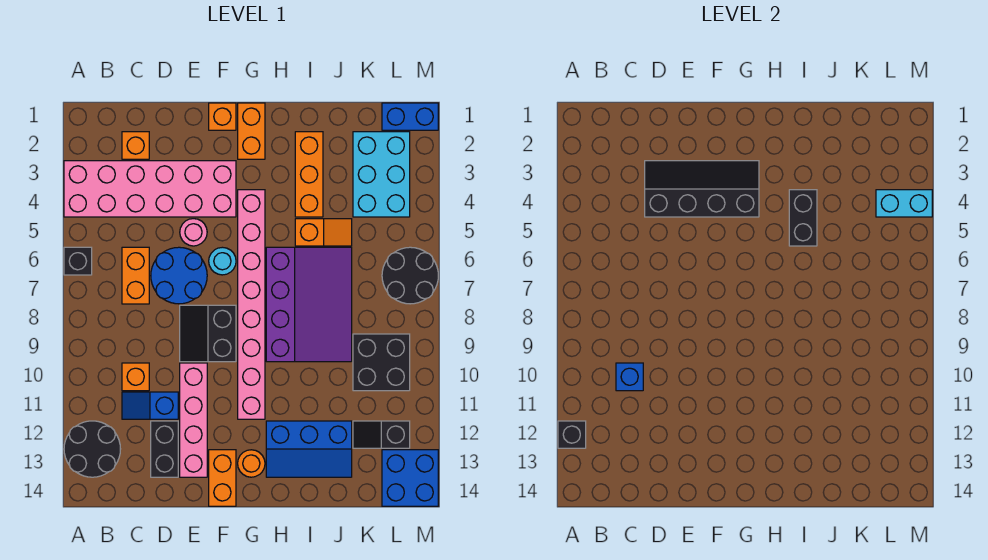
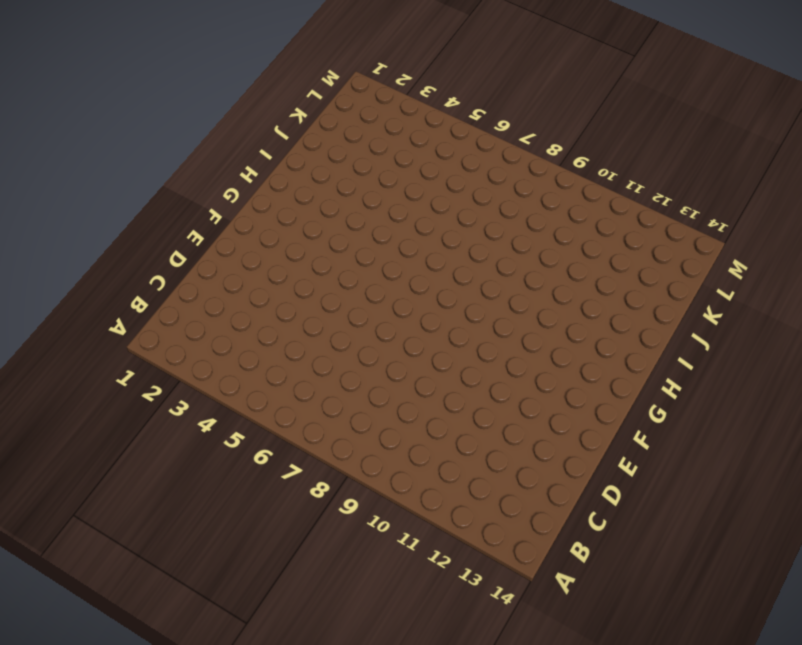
none -> pink brick A3:F4 level 1
none -> black brick A6 level 1
none -> black round brick A12:B13 level 1
none -> orange brick C2 level 1

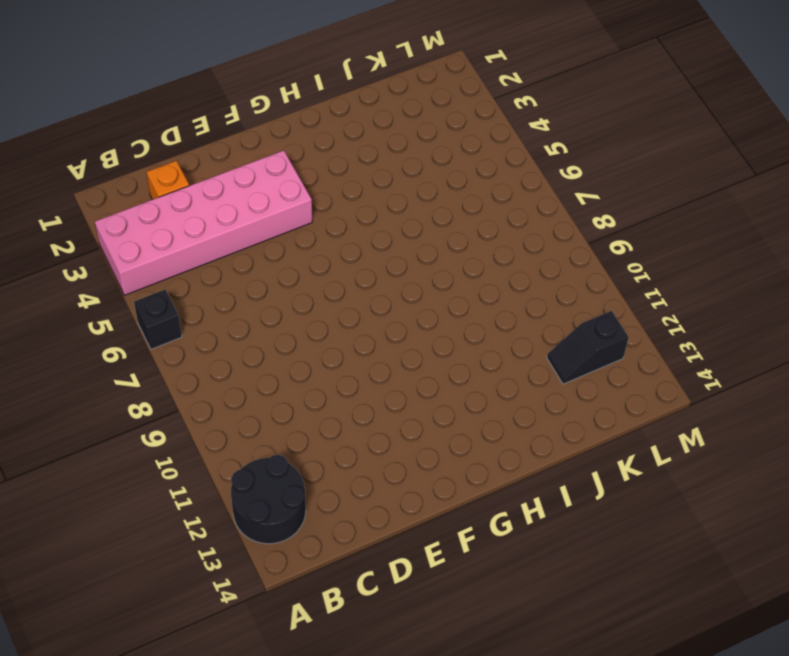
none -> orange brick C6:C7 level 1
none -> orange brick C10 level 1
none -> blue slope C11:D11 level 1 top D
none -> blue round brick D6:E7 level 1

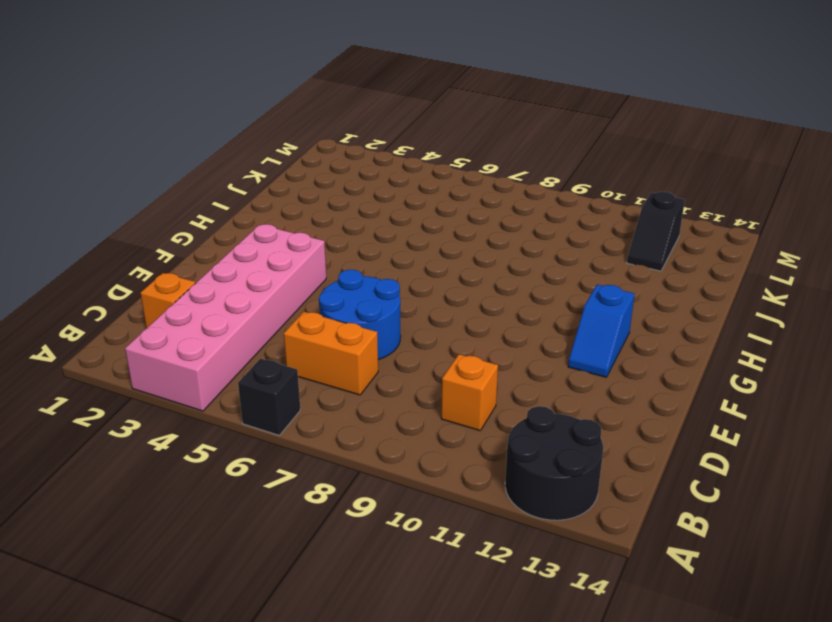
blue slope F12:G12 level 1 top G -> blue slope C11:D11 level 1 top D
none -> black brick D12:D13 level 1
none -> pink round brick E5 level 1
none -> black slope E8:F9 level 1 top F
none -> pink brick E10:E13 level 1

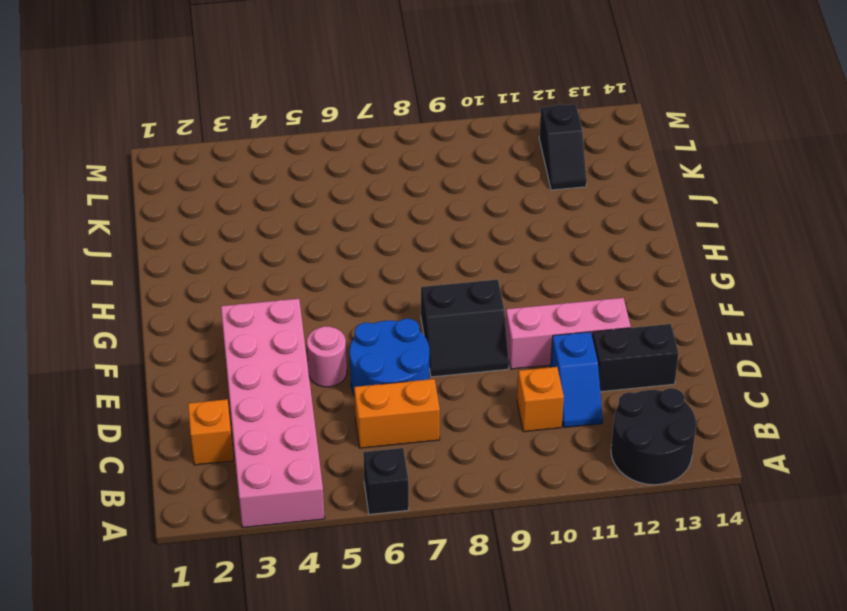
pink brick E10:E12 level 1 -> pink brick E10:E13 level 1
none -> orange brick F1 level 1
none -> cyan round brick F6 level 1
none -> orange brick F13:F14 level 1
none -> orange brick G1:G2 level 1

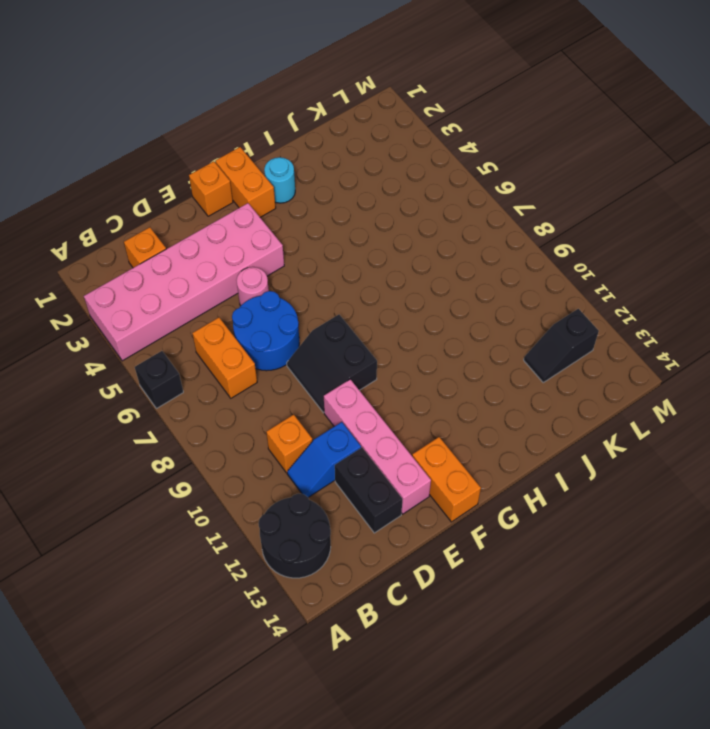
cyan round brick H2 level 1 -> cyan round brick F6 level 1
none -> pink brick G4:G11 level 1
none -> orange round brick G13 level 1
none -> purple slope H6:J9 level 1 top H
none -> blue slope H12:J13 level 1 top 12

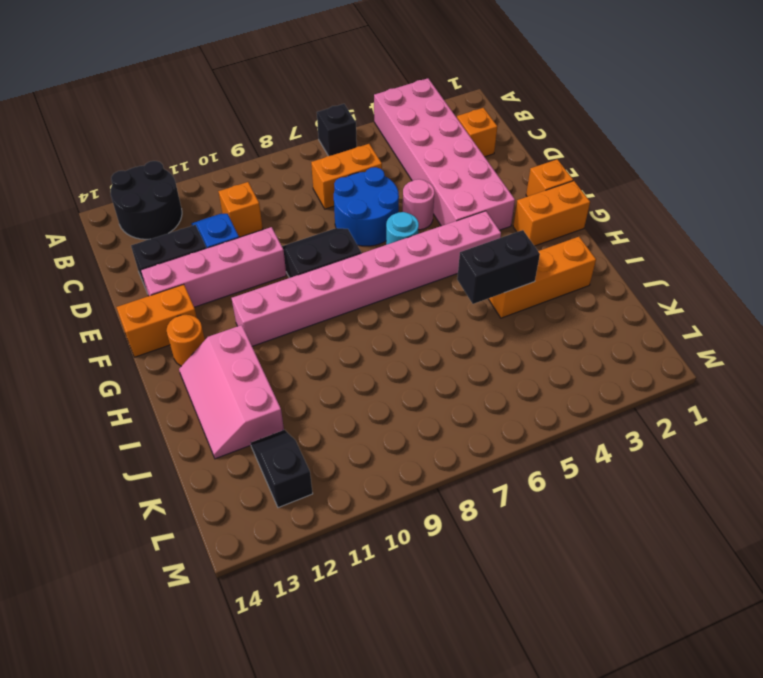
pink slope H12:J13 level 1 top 12 -> blue slope H12:J13 level 1 top 12
none -> purple slope H6:J9 level 1 top H
none -> orange slope I5:J5 level 1 top I
none -> cyan brick K2:L4 level 1
none -> black brick K9:L10 level 1

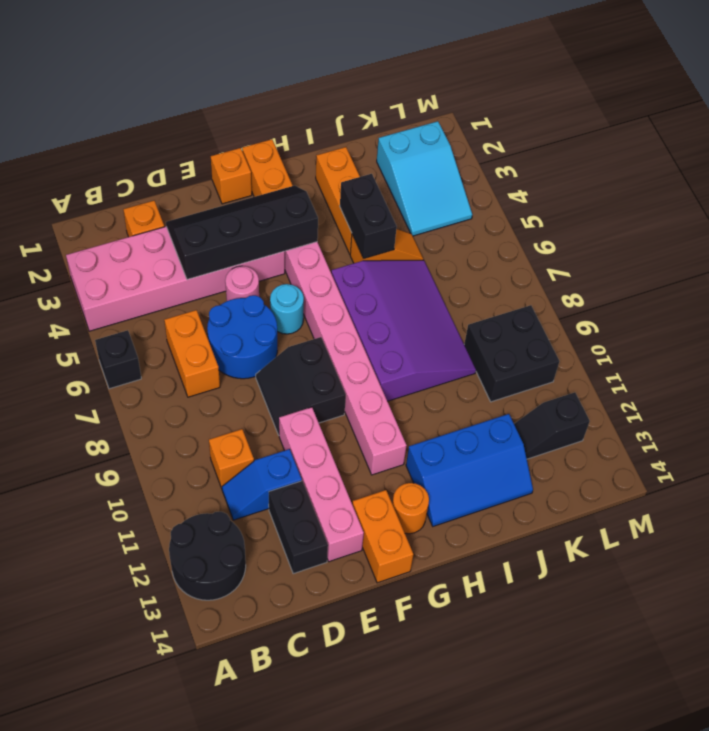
cyan slope K2:L4 level 1 top 2 -> cyan brick K2:L4 level 1
none -> blue brick L1:M1 level 1
none -> black round brick L6:M7 level 1
none -> blue brick L13:M14 level 1
none -> black brick A12 level 2

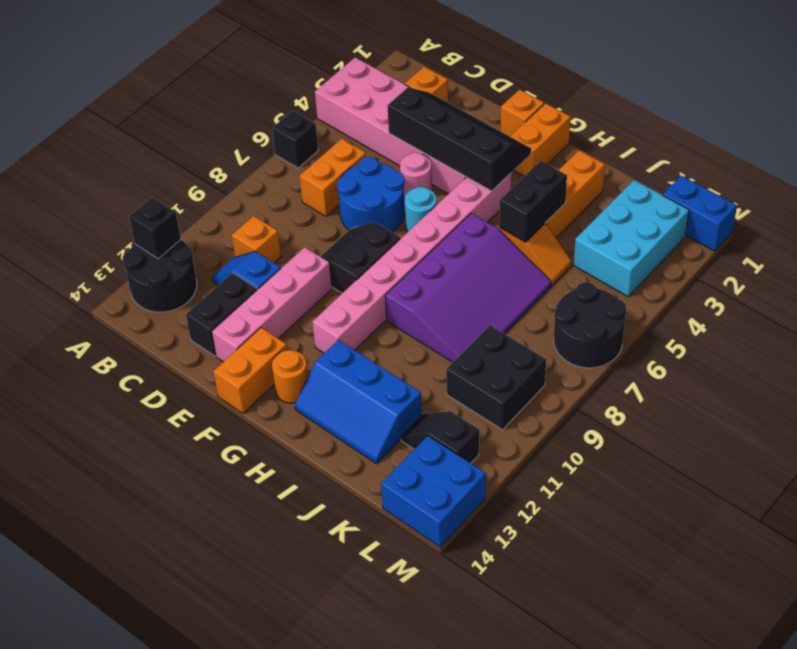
none -> blue brick C10 level 2
none -> cyan brick L4:M4 level 2

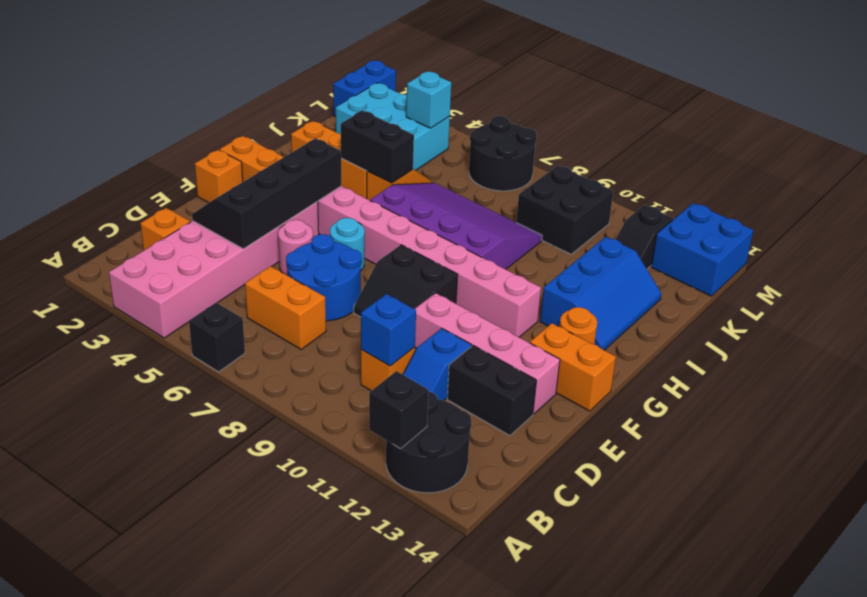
cyan brick L4 level 2 -> cyan brick L4:M4 level 2

